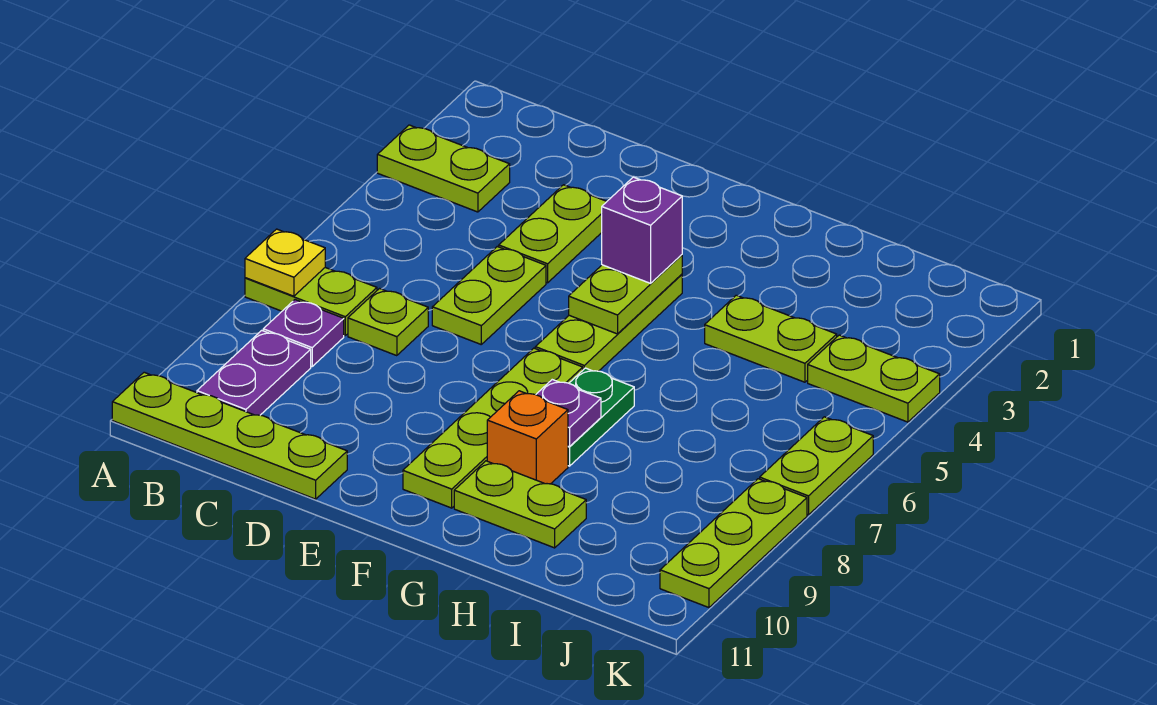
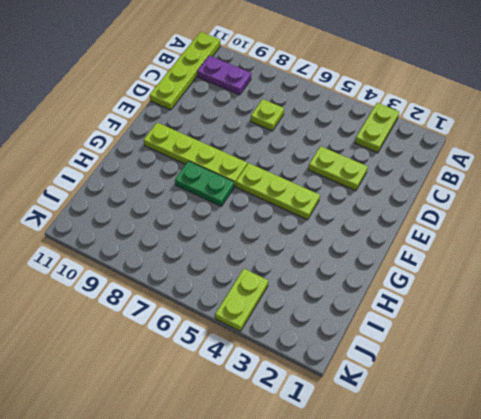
none -> lime plate A7:B7 level 1
none -> purple plate B8 level 1
none -> lime plate D5:D6 level 1

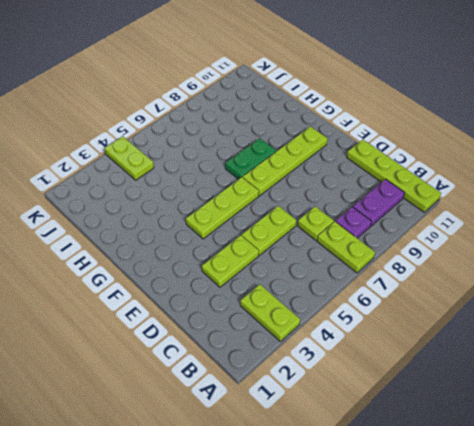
none -> orange brick G9 level 1
none -> lime plate G10:H10 level 1
none -> lime plate H4:I4 level 1

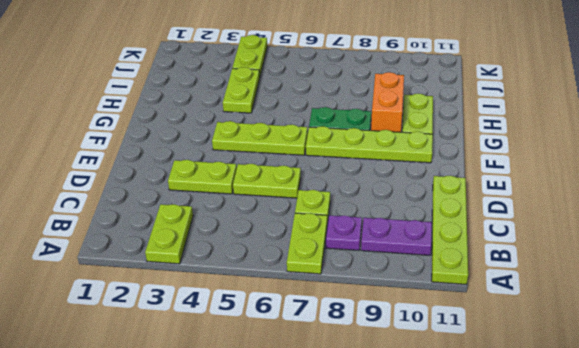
orange brick G9:H9 level 1 -> orange brick G9 level 1
none -> lime plate K6:K7 level 1
none -> lime plate K8:K10 level 1
none -> yellow plate A7 level 2

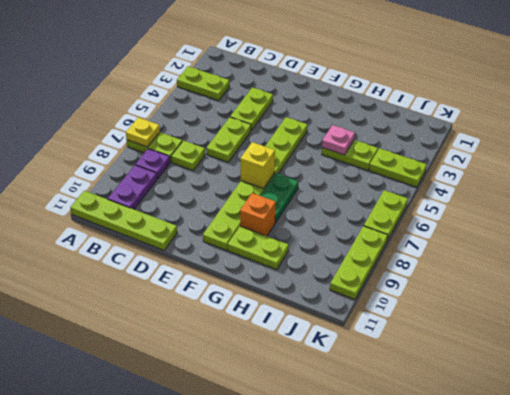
yellow brick F7 level 2 -> none
pink plate H4 level 2 -> none
none -> lime plate F4:F5 level 2
none -> purple plate G8 level 2
none -> purple brick F4 level 3

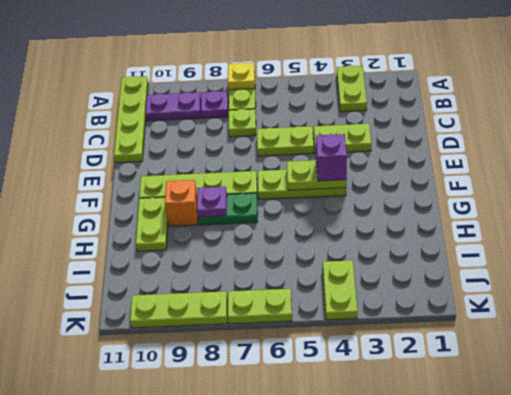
none -> lime plate H4:I4 level 1

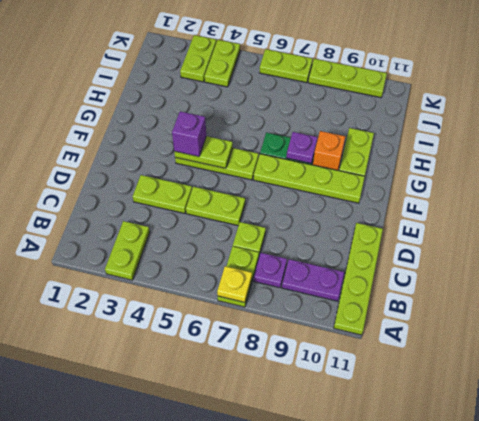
lime plate J3:K3 level 1 -> lime plate H4:I4 level 1

